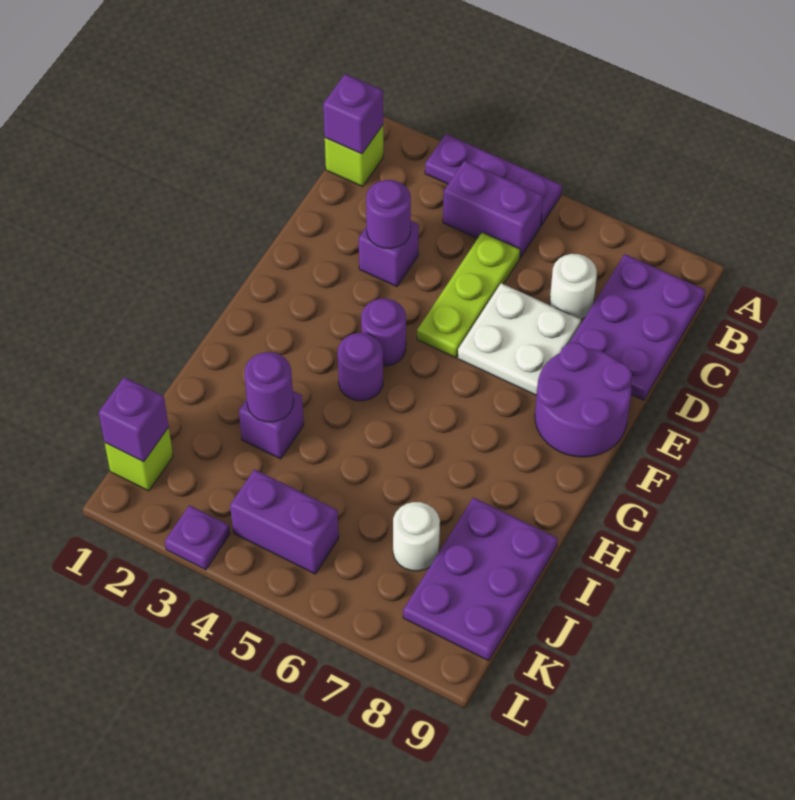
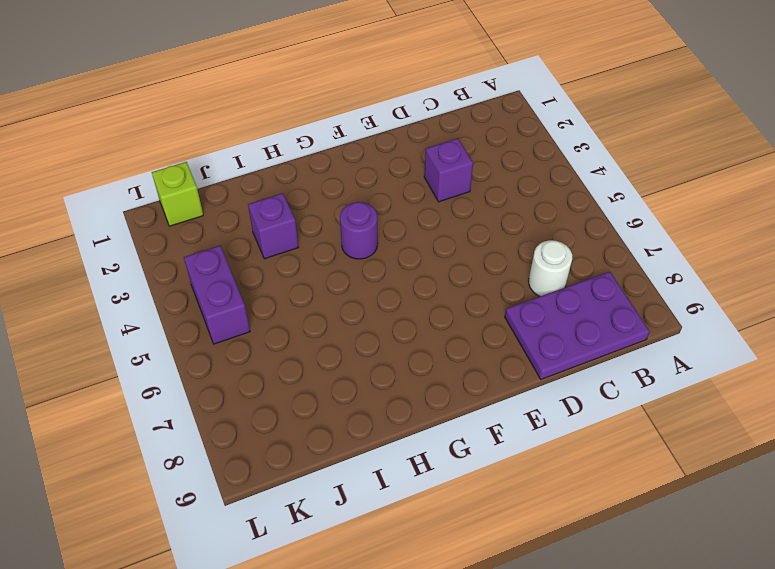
none -> purple plate A3:A5 level 1
none -> lime brick B1 level 1
none -> purple brick B4:B5 level 1

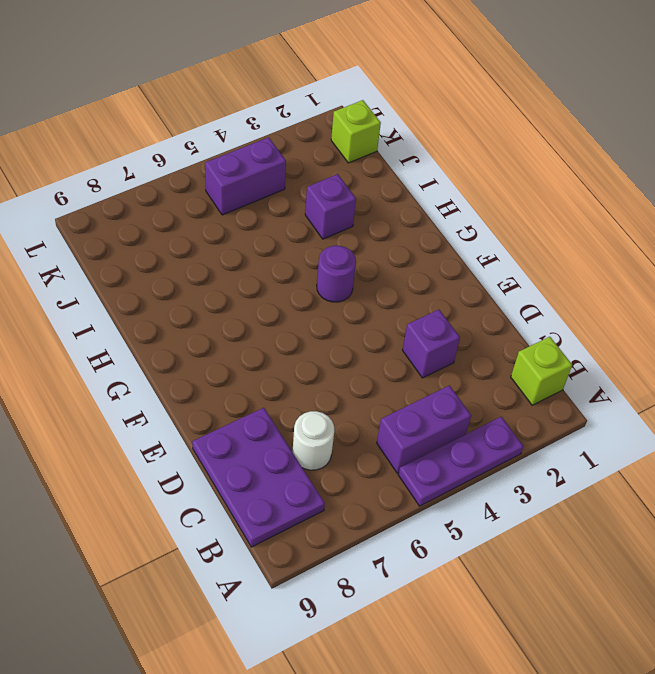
none -> lime plate C5:E5 level 1
none -> white plate D6:E7 level 1
none -> purple round brick E8:F9 level 1

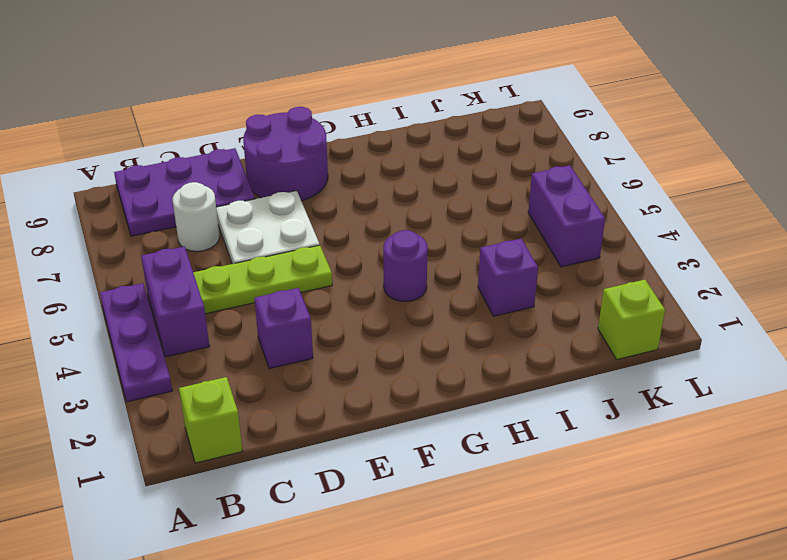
none -> purple round brick F4 level 1
none -> purple plate I8:K9 level 1
none -> white round brick J7 level 1

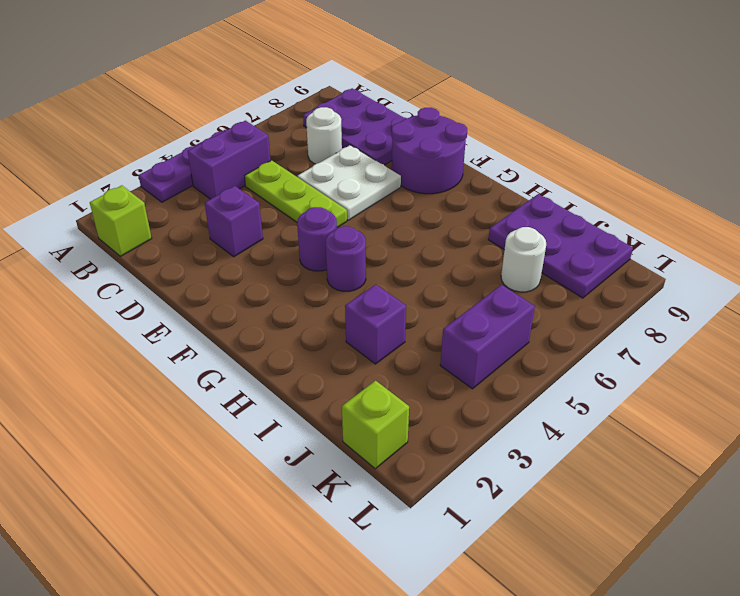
none -> purple plate L3 level 1
none -> purple brick B1 level 2
none -> purple round brick D3 level 2

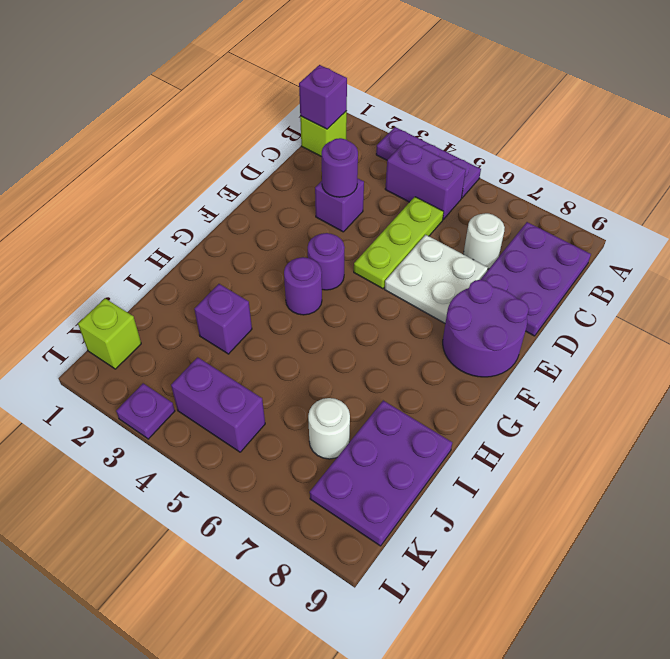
none -> purple round brick I3 level 2
none -> purple brick K1 level 2

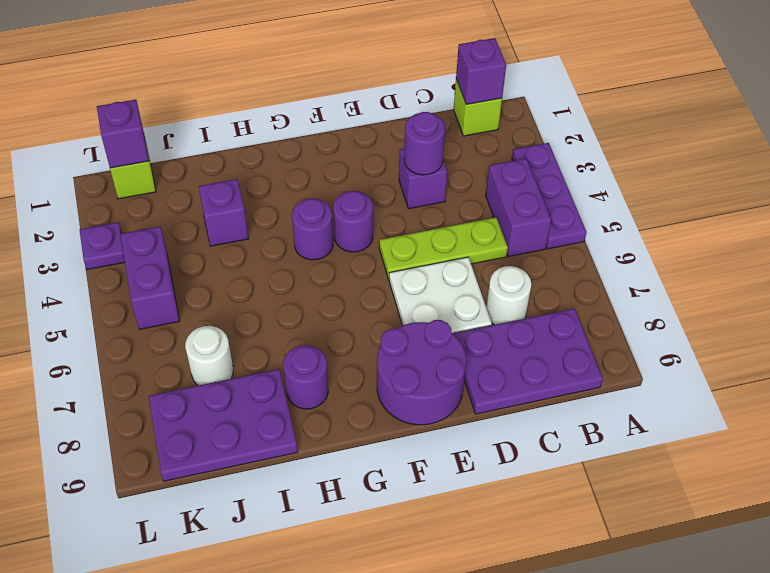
purple round brick H8 level 1 -> purple round brick I3 level 2

